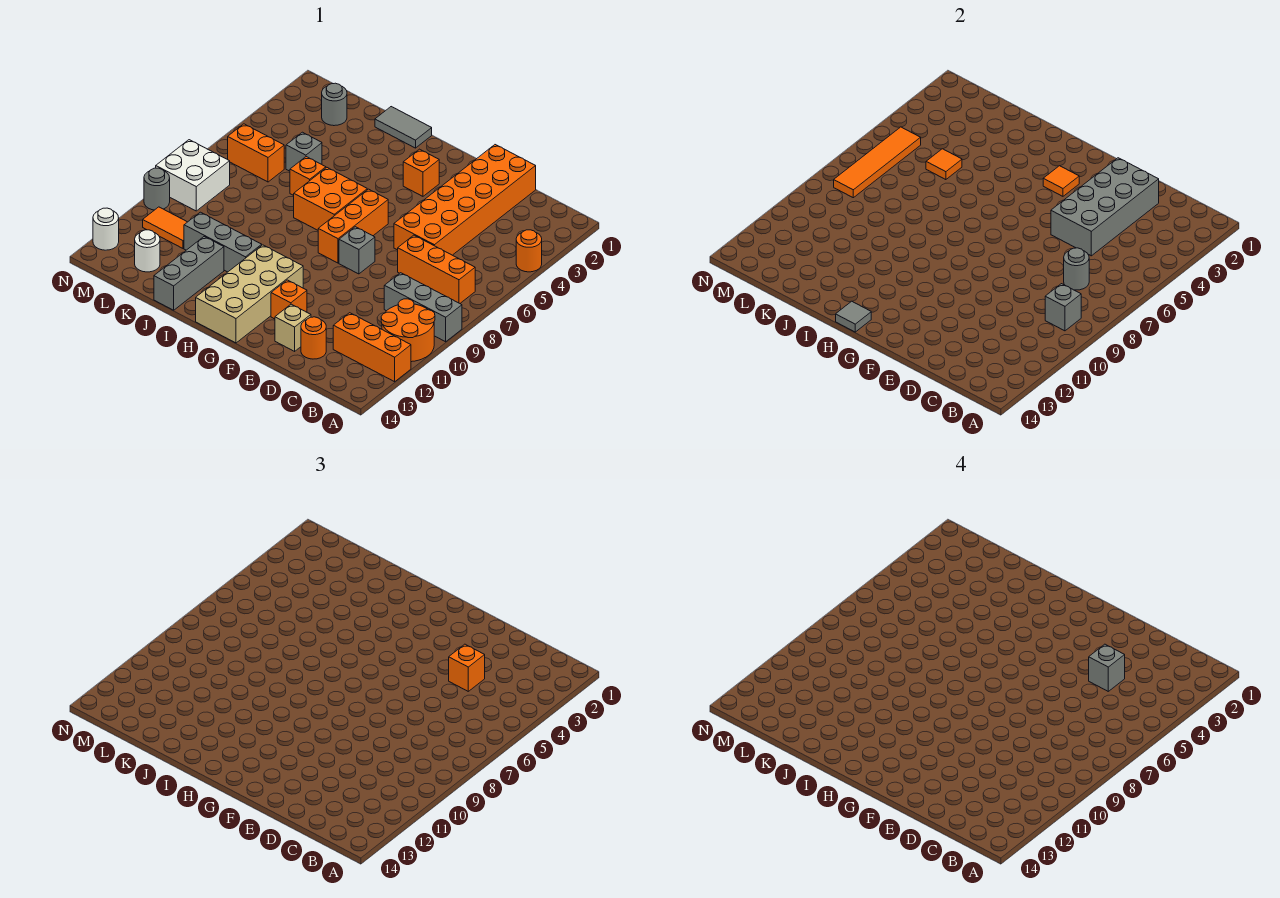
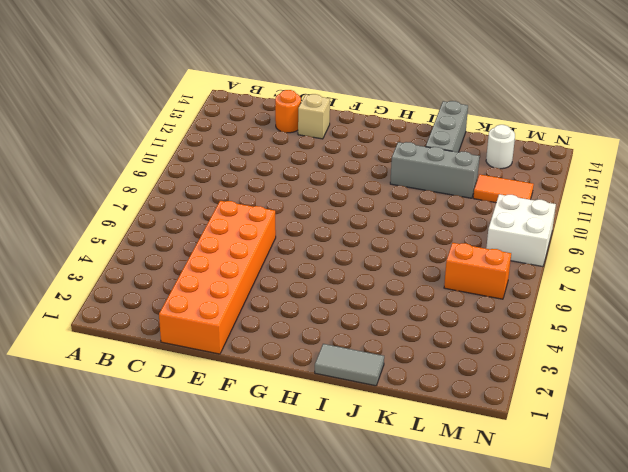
none -> orange round brick A4 level 1
none -> grey brick A9:C9 level 1
none -> orange round brick A10:B11 level 1
none -> orange brick A12:C12 level 1

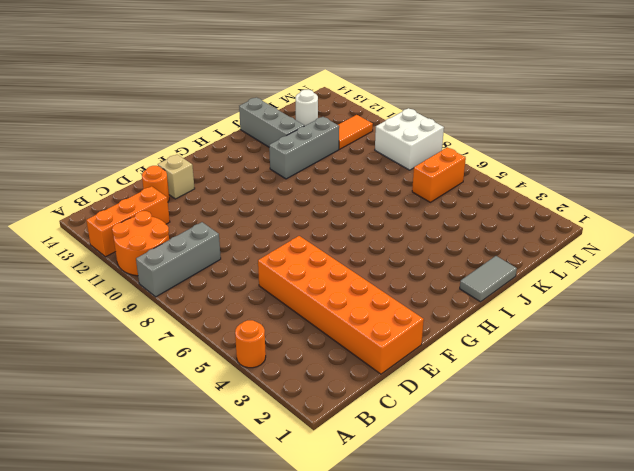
none -> orange brick B7:D7 level 1
none -> grey brick F8 level 1
none -> orange brick F12 level 1
none -> orange brick G3 level 1

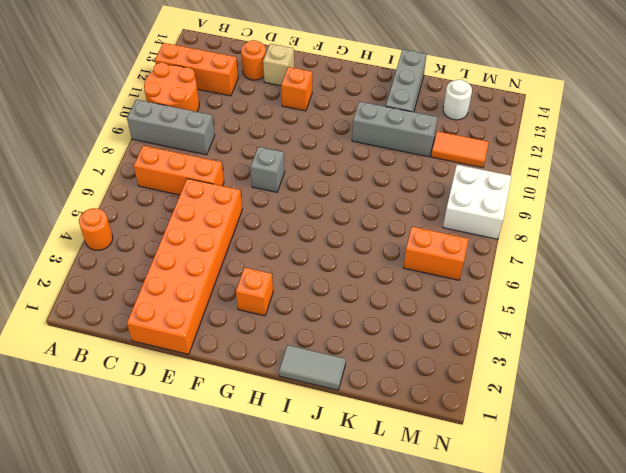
none -> orange brick G6:G8 level 1
none -> tan brick G11:H14 level 1
none -> orange brick H6:I7 level 1
none -> orange brick J6 level 1

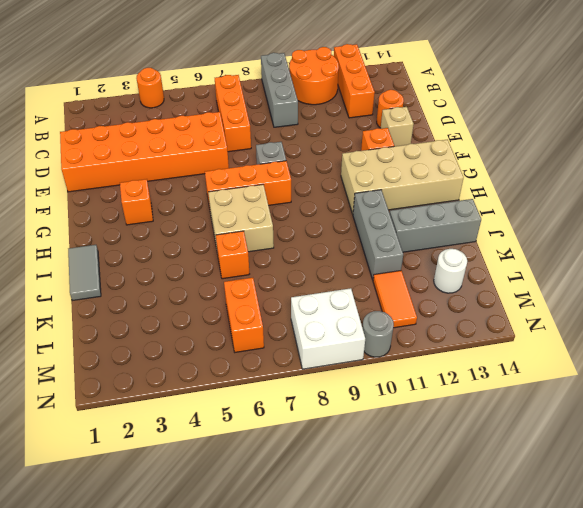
tan brick H6:I7 level 1 -> orange brick H6:I7 level 1
none -> grey brick K5 level 1
none -> grey round brick L2 level 1
none -> white round brick N13 level 1
none -> grey brick B9 level 2

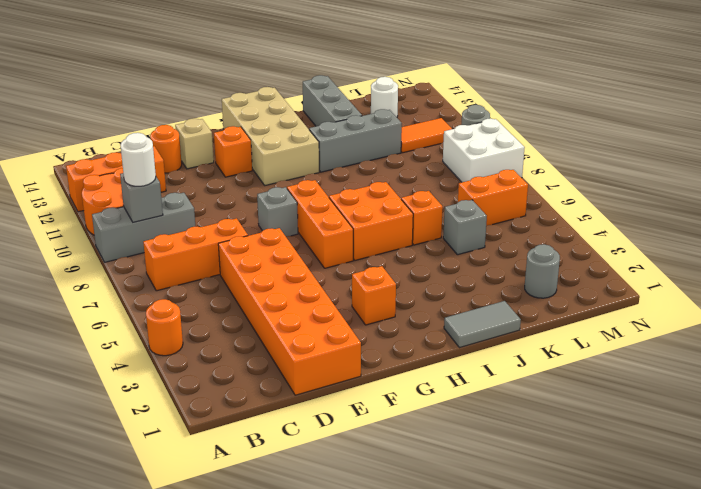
white round brick B9 level 3 -> white round brick N13 level 1
none -> grey round brick C7 level 2
none -> grey brick D2:E5 level 2
none -> orange tile G3 level 2
none -> grey tile H14 level 2

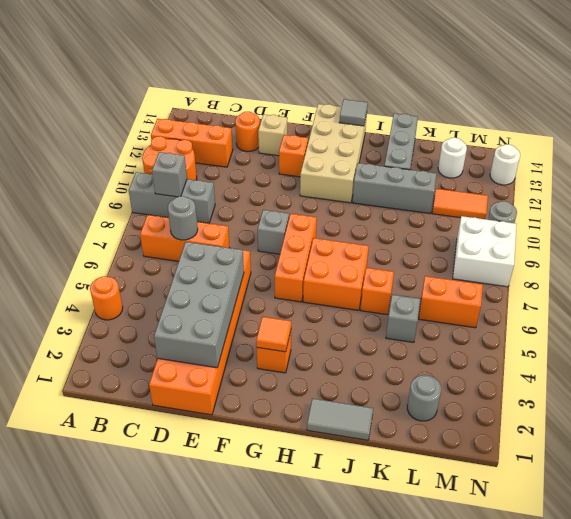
none -> orange tile K5 level 2
none -> orange tile M5:M8 level 2
none -> orange brick D4 level 3
none -> grey brick D4 level 4

